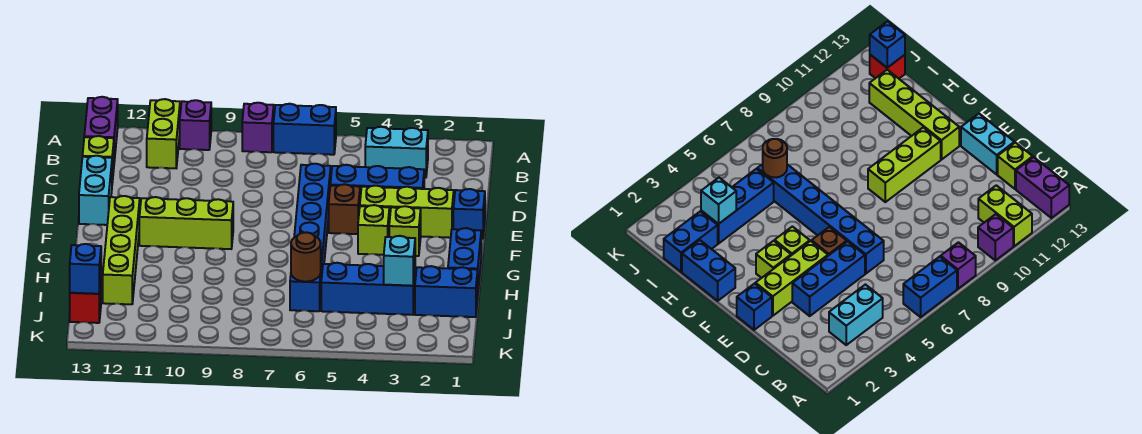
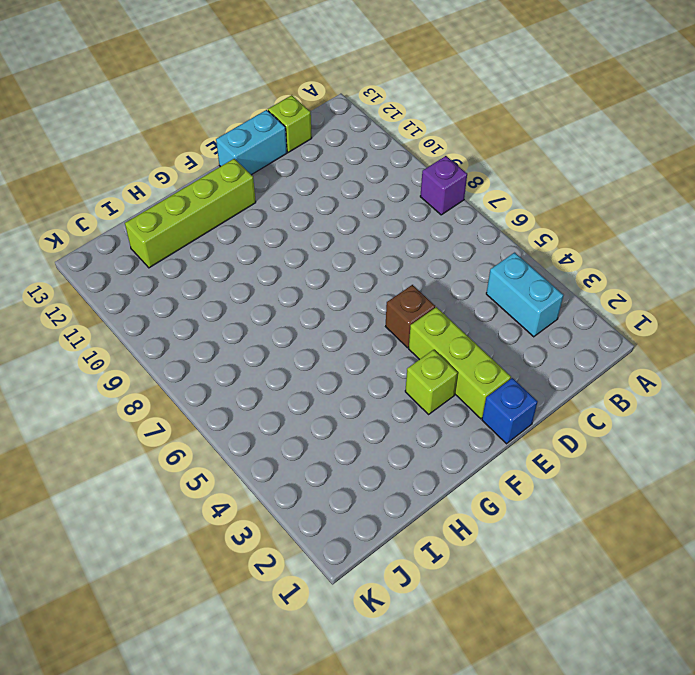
none -> blue brick A6:A7 level 1
none -> purple brick A10 level 1
none -> lime brick A11:B11 level 1

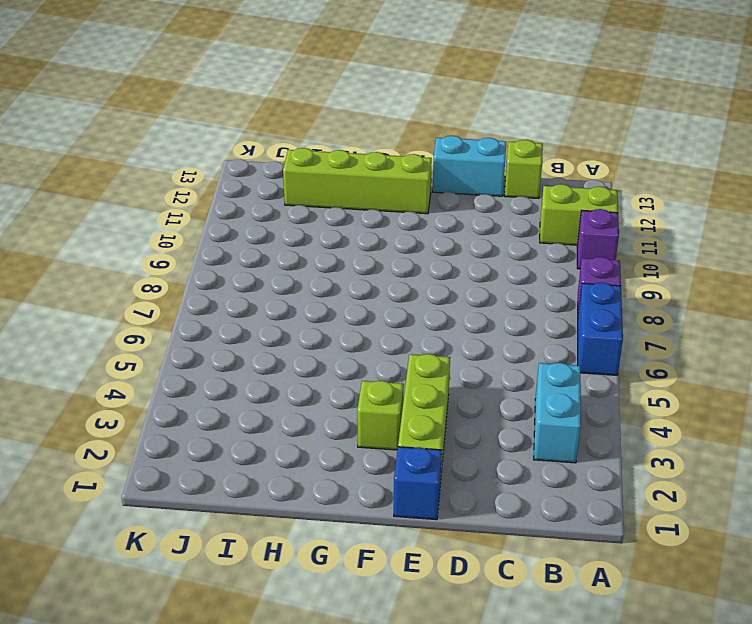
none -> purple brick A13:B13 level 1
none -> blue brick D3:D5 level 1
none -> blue brick D6:I6 level 1

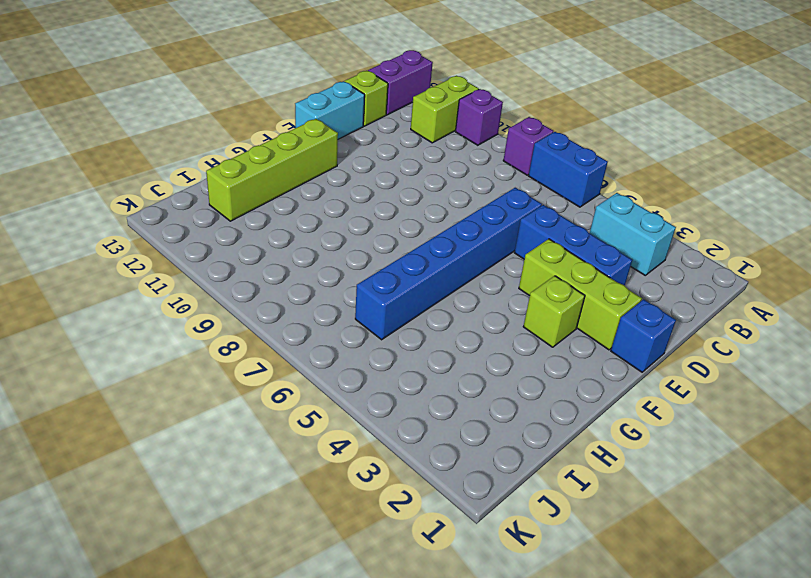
none -> brown brick E5 level 1
none -> lime brick F4 level 1
none -> lime brick F9:F11 level 1

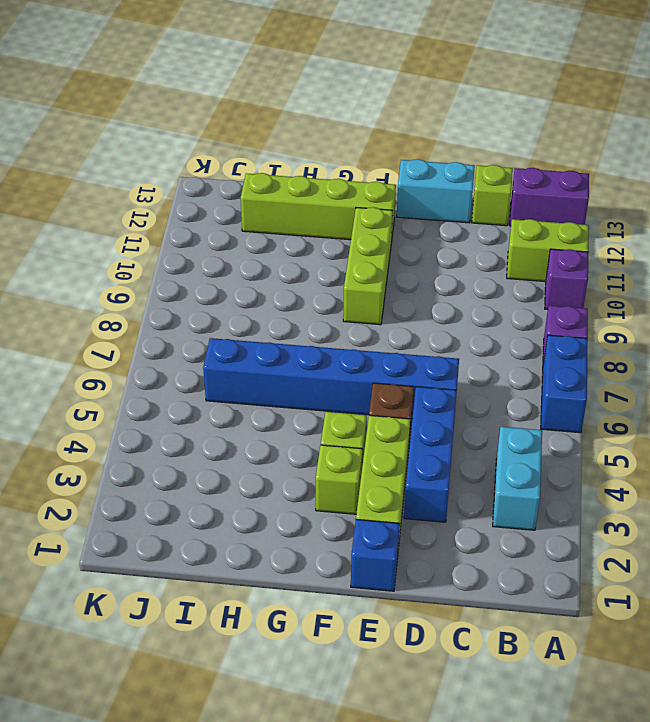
none -> blue brick G1:H1 level 1
none -> blue brick I1:I2 level 1
none -> blue brick I3:I5 level 1

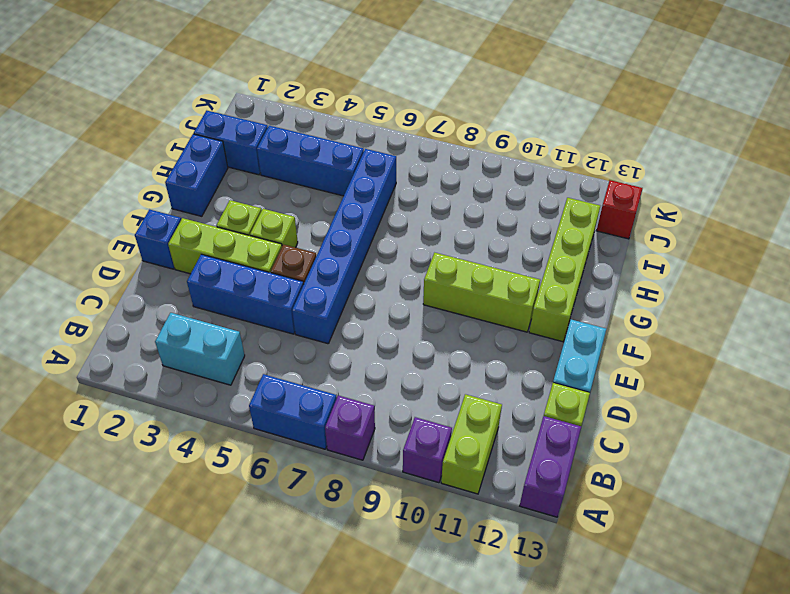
none -> cyan brick I3 level 2
none -> brown round brick I6 level 2
none -> blue brick J13 level 2

